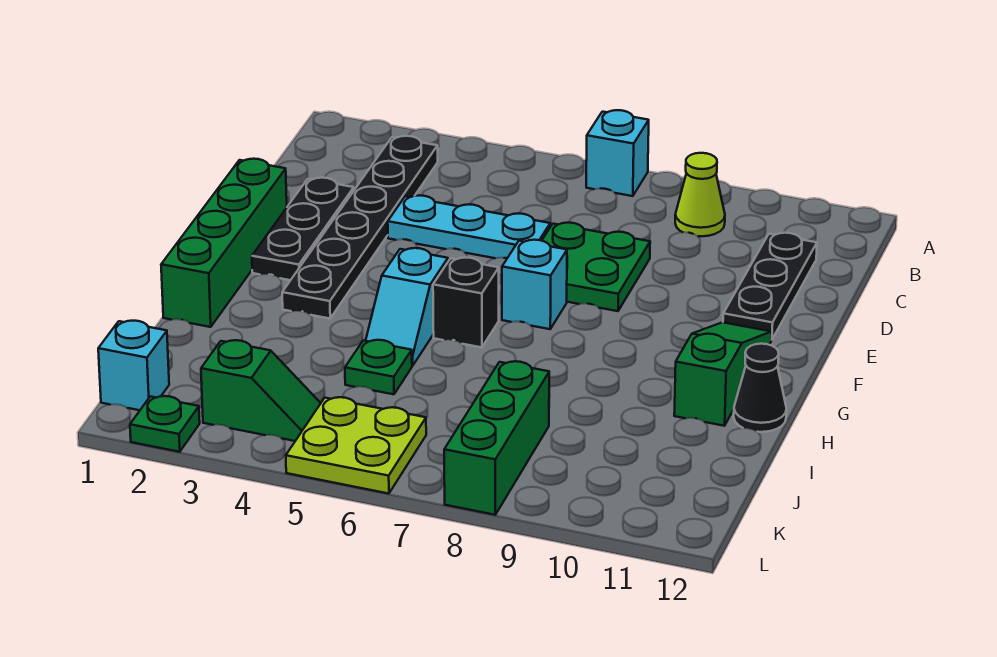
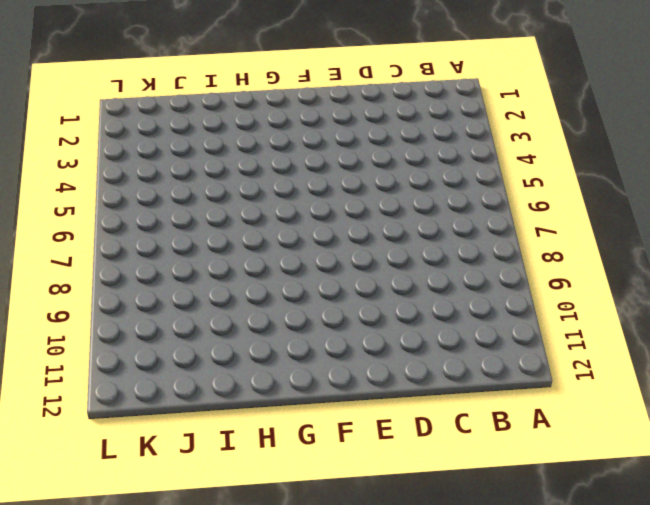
none -> cyan brick A7 level 1
none -> black plate B3:G3 level 1
none -> lime cone B9 level 1

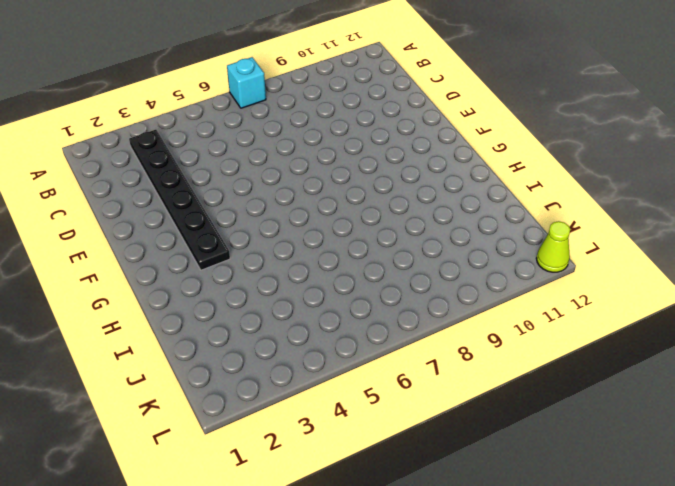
lime cone L12 level 1 -> lime cone B9 level 1
none -> black plate C11:E11 level 1
none -> black plate D2:F2 level 1
none -> cyan plate D4:D6 level 1

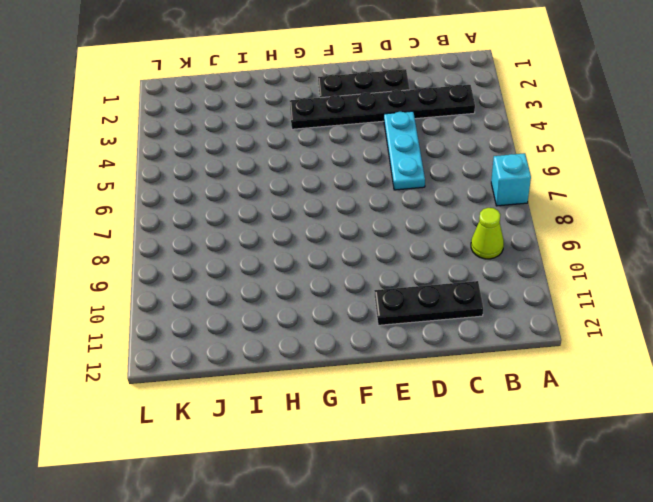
none -> green plate D7:E8 level 1
none -> green brick E1:H1 level 1
none -> cyan brick F7 level 1

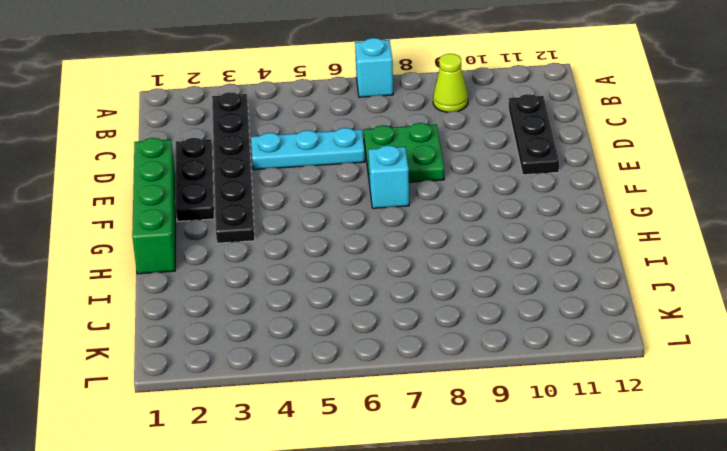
none -> green slope F11:H11 level 1 top H
none -> cyan slope G5:H5 level 1 top G
none -> black brick G6 level 1

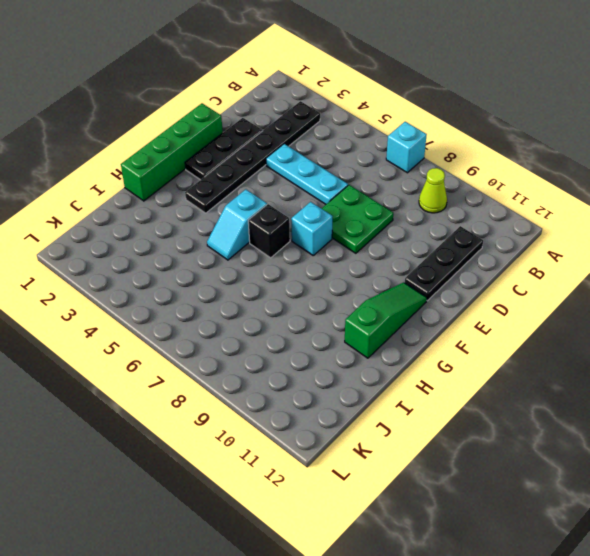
none -> black cone H12 level 1
none -> green plate I5 level 1
none -> green brick J8:L8 level 1

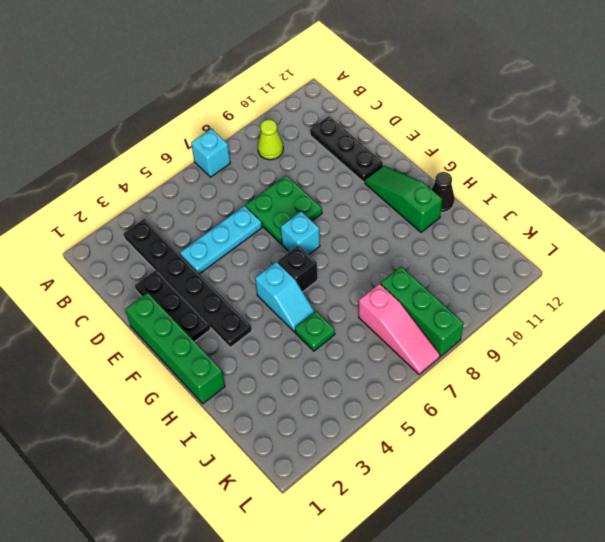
pink slope J7:L7 level 1 top J -> none
none -> cyan brick K1 level 1
none -> green slope K3:K4 level 1 top 3
none -> lime plate K5:L6 level 1

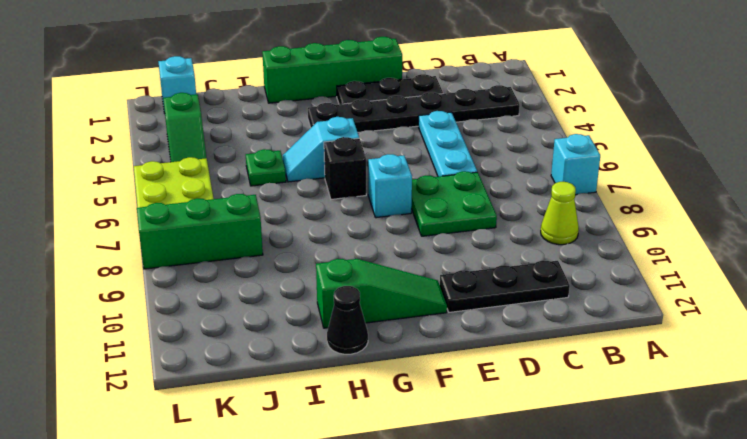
none -> green plate L2 level 1

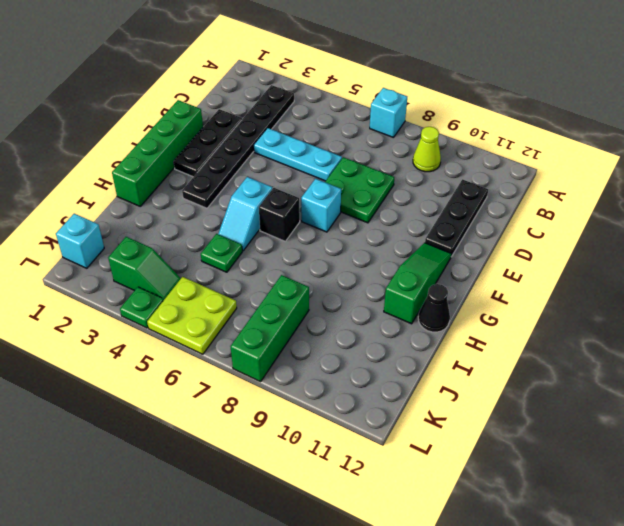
green plate L4 level 1 -> green plate L2 level 1

